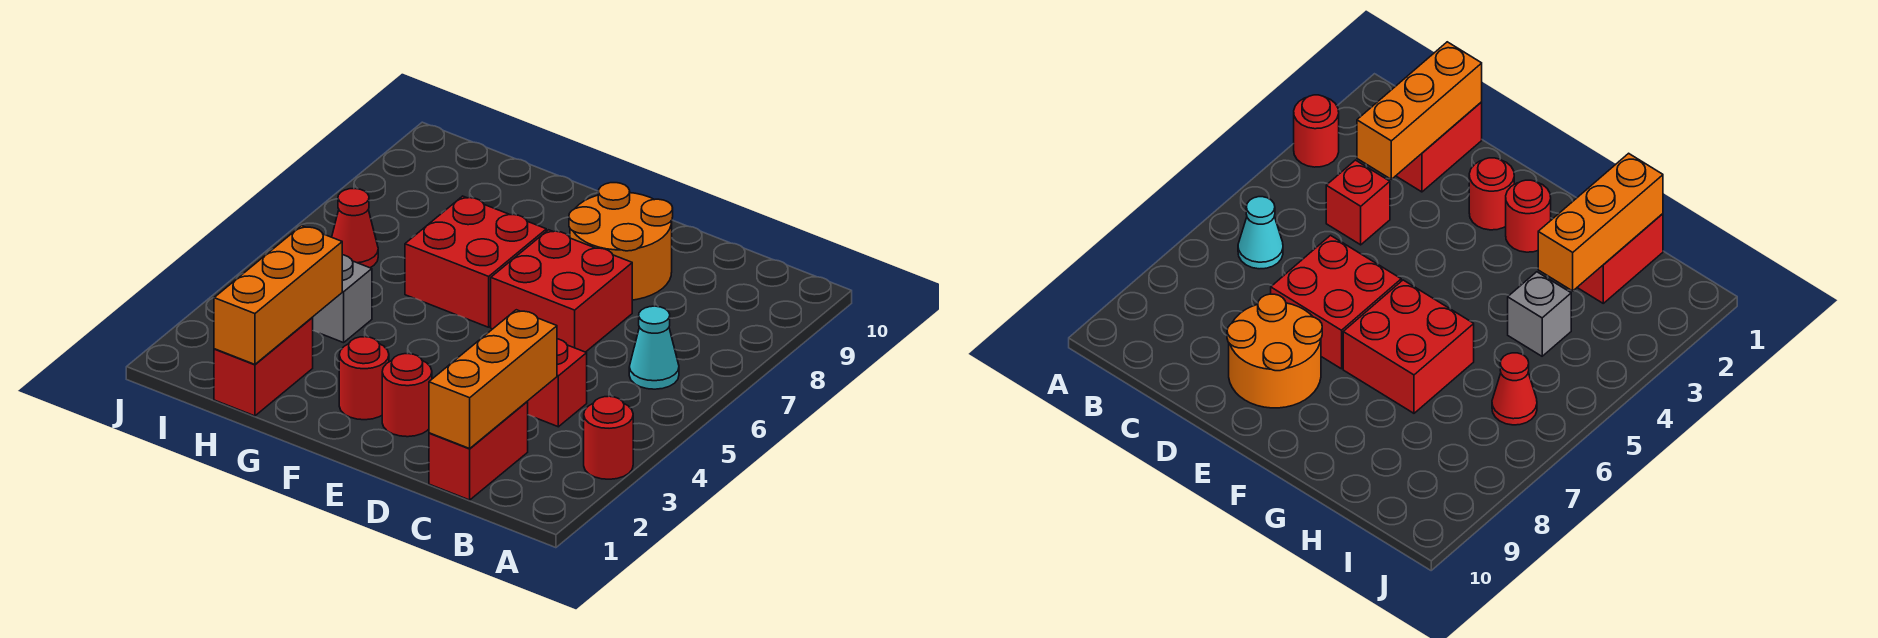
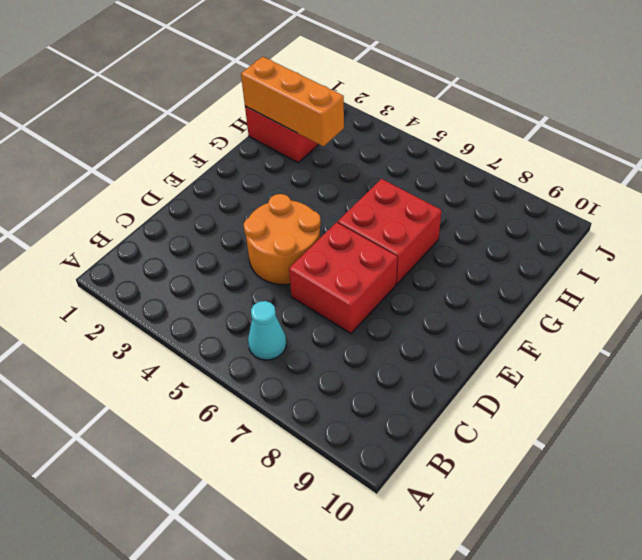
orange round brick D4:E5 level 1 -> orange round brick D8:E9 level 1
none -> red round brick A3 level 1
none -> red brick C1:C2 level 1
none -> red brick C4 level 1

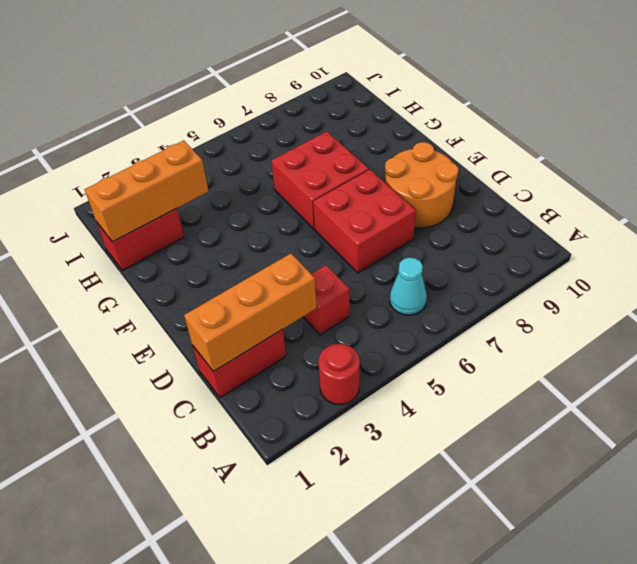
none -> red round brick E2 level 1
none -> red round brick F2 level 1
none -> grey brick H4 level 1

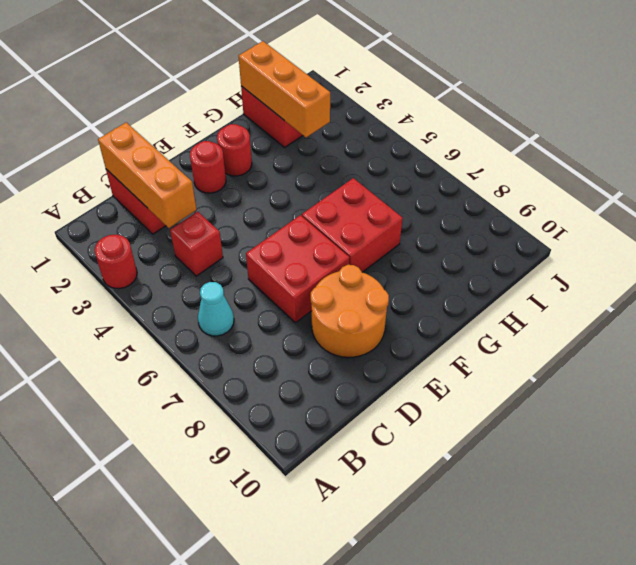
none -> grey brick H4 level 1
none -> red cone I6 level 1

